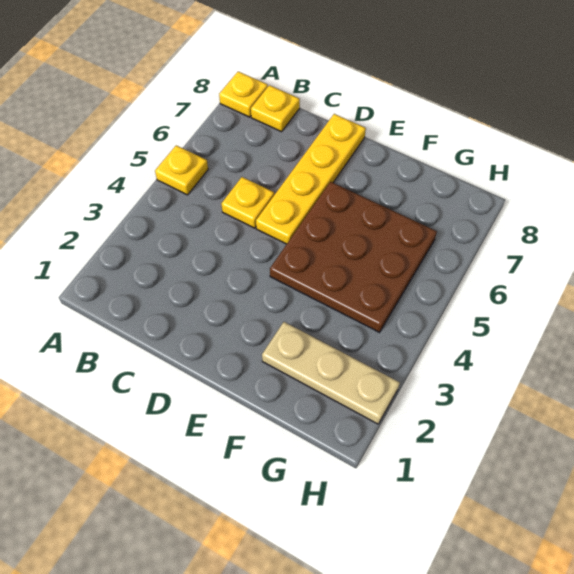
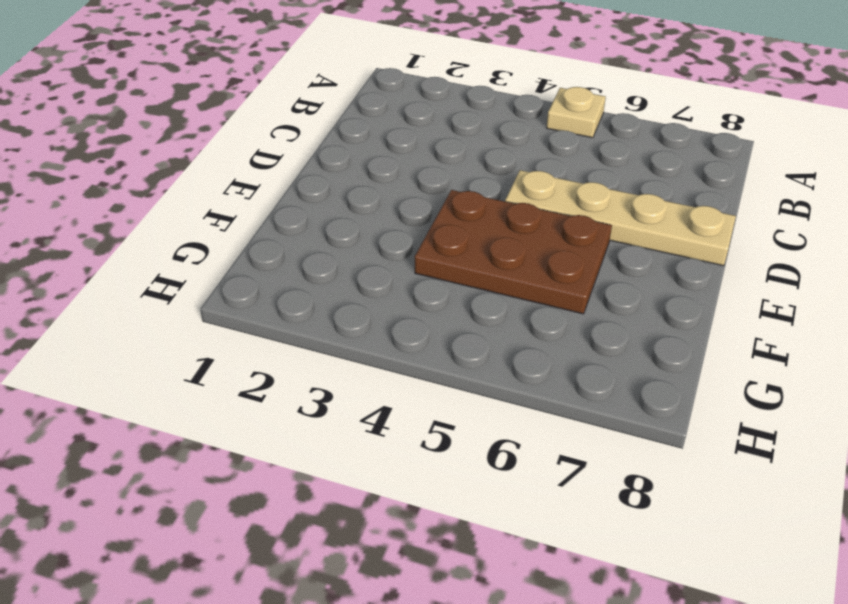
tan plate A5 level 1 -> yellow plate A5 level 1
tan plate D5:D8 level 1 -> yellow plate D5:D8 level 1
brown plate E4:F6 level 1 -> brown plate E4:G6 level 1
none -> yellow plate A8 level 1
none -> yellow plate B8 level 1

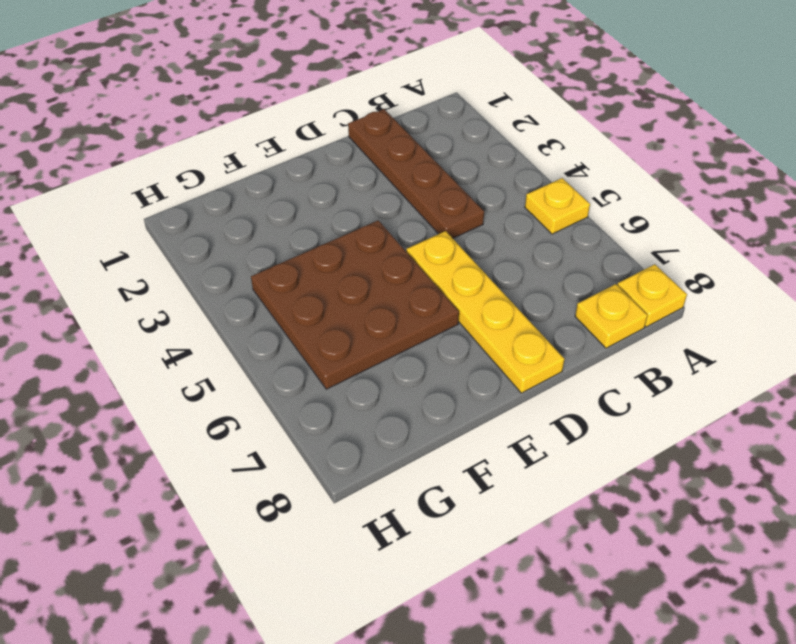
brown plate C1:C4 level 1 -> none
none -> yellow plate C5 level 1
none -> tan plate F2:H2 level 1

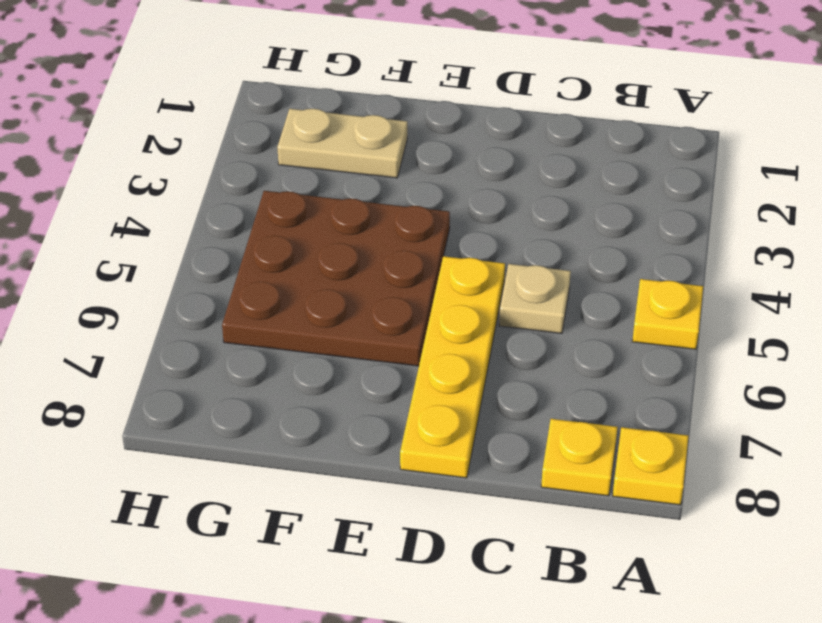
tan plate C5 level 1 -> yellow plate C5 level 1
tan plate F2:G2 level 1 -> tan plate F2:H2 level 1

